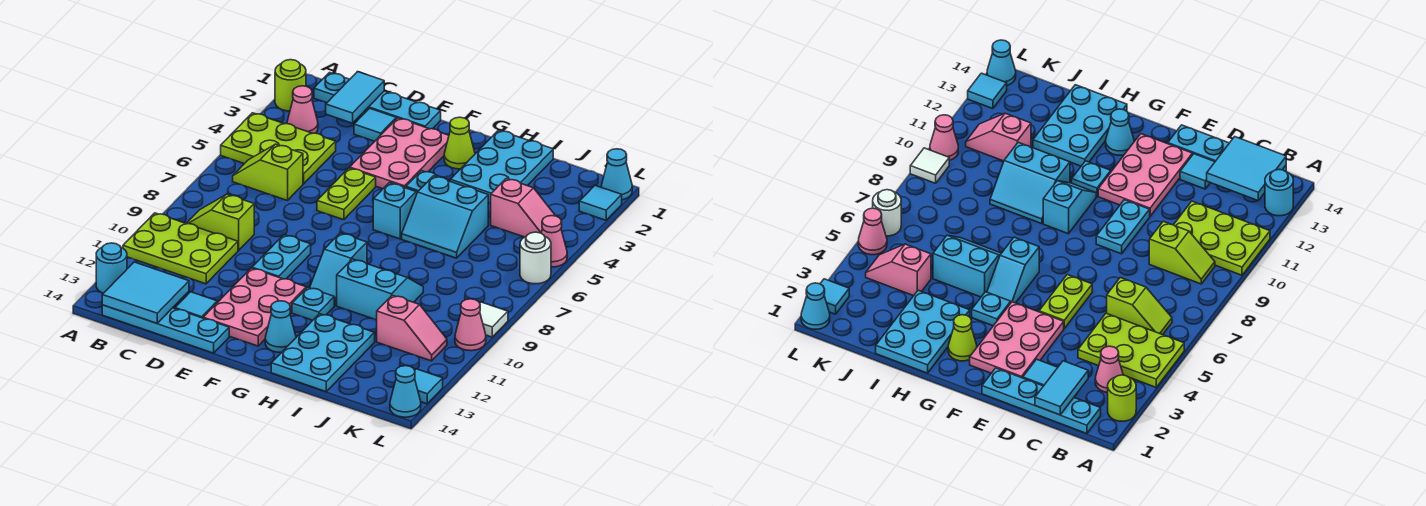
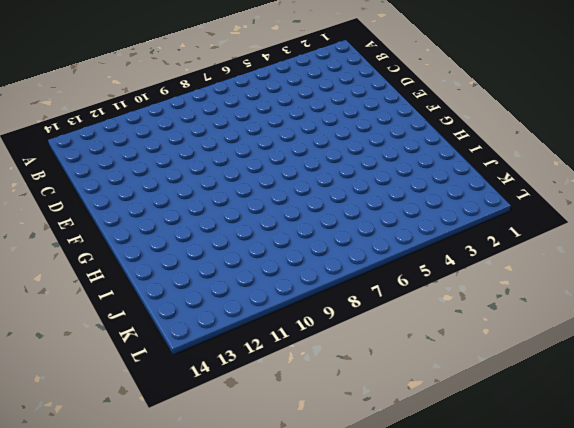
none -> lime round brick A2 level 1
none -> lime plate A4:C5 level 1
none -> lime plate A10:C11 level 1
none -> cyan round brick A13 level 1

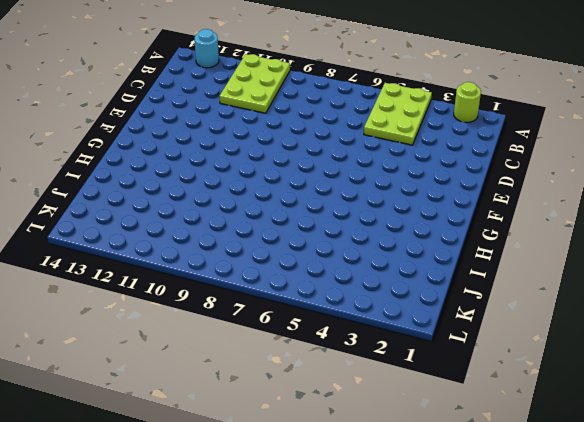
none -> cyan plate B1:E1 level 1
none -> pink cone B3 level 1
none -> lime slope B6:C6 level 1 top C
none -> lime slope B9:C9 level 1 top C

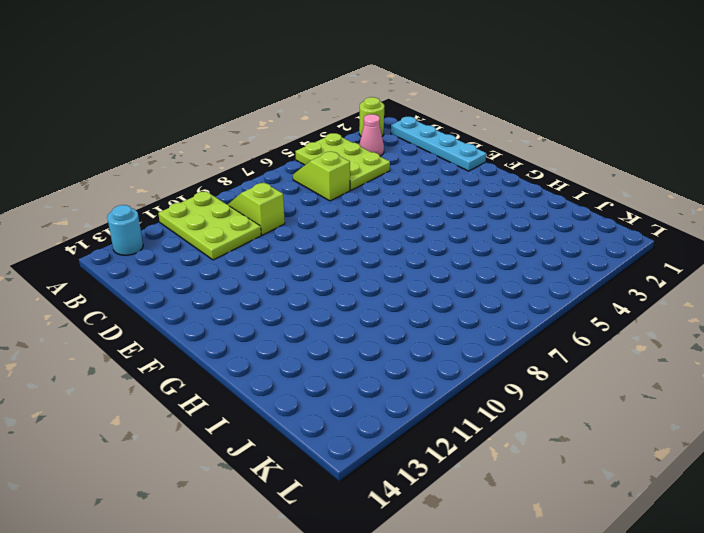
none -> cyan plate B14:E14 level 1
none -> cyan tile D2 level 1
none -> cyan tile D13 level 1
none -> pink plate E2:F4 level 1

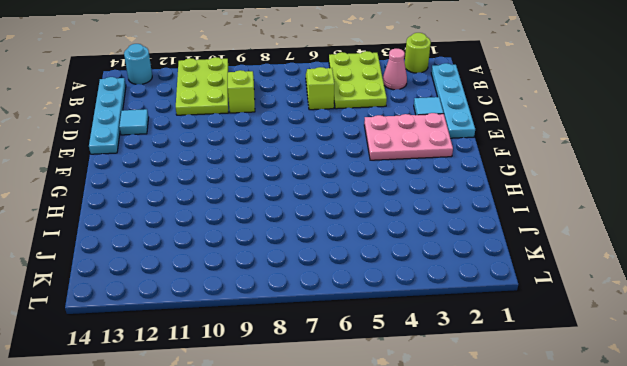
none -> lime plate E5:E6 level 1
none -> cyan plate E9:E10 level 1
none -> pink plate E11:F13 level 1
none -> lime cone G2 level 1

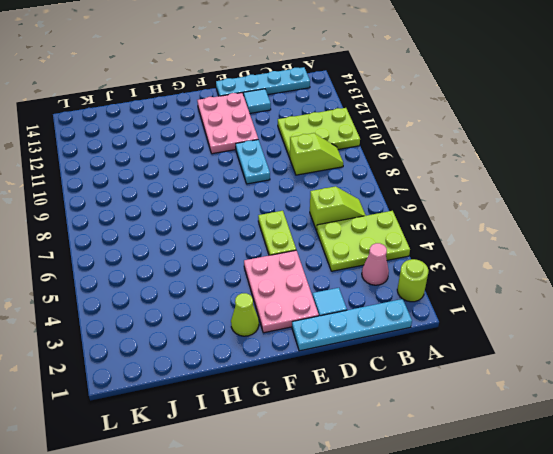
none -> cyan round brick A13 level 1
none -> cyan plate G4 level 1
none -> cyan slope G5:G6 level 1 top 6
none -> cyan slope G9:G10 level 1 top 9

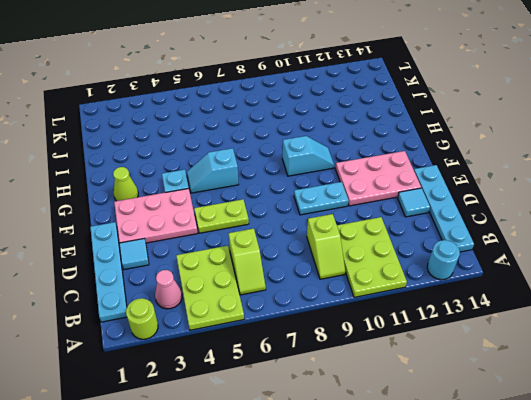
none -> cyan plate G11 level 1
none -> cyan cone G13 level 1
none -> cyan plate H1:I3 level 1
none -> cyan slope H5:I6 level 1 top 5

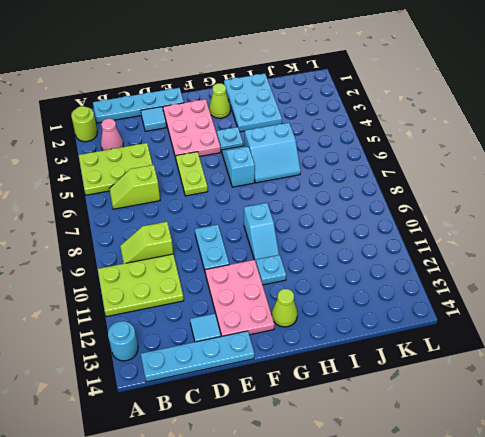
lime cone G13 level 1 -> cyan cone G13 level 1
none -> cyan slope H9:I10 level 1 top 10
none -> cyan plate H12:I14 level 1
none -> pink slope J4:K4 level 1 top J
none -> pink slope J11:K11 level 1 top J

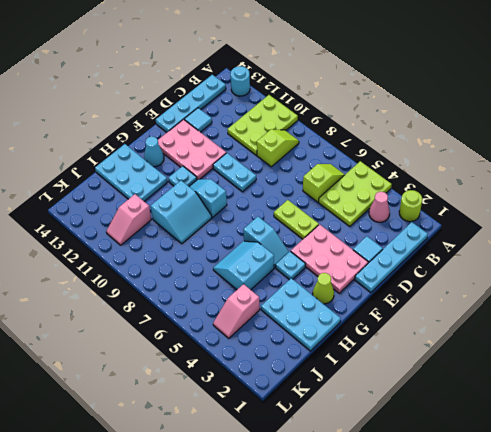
none -> cyan cone L1 level 1
none -> cyan tile L2 level 1
none -> pink cone L5 level 1
none -> white round brick L6 level 1

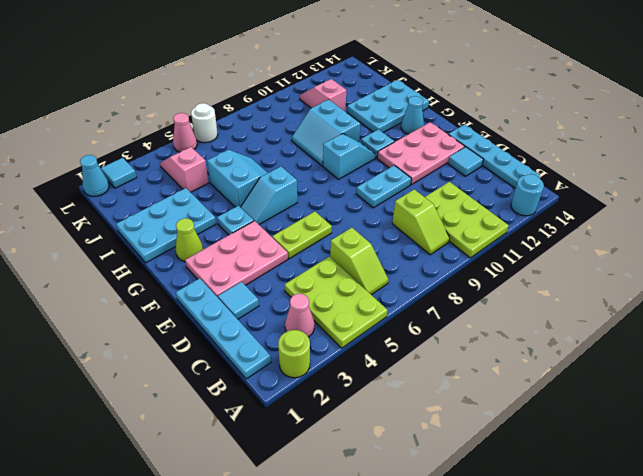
none -> white tile L9 level 1
none -> pink cone L10 level 1
none -> cyan tile L13 level 1
none -> cyan cone L14 level 1

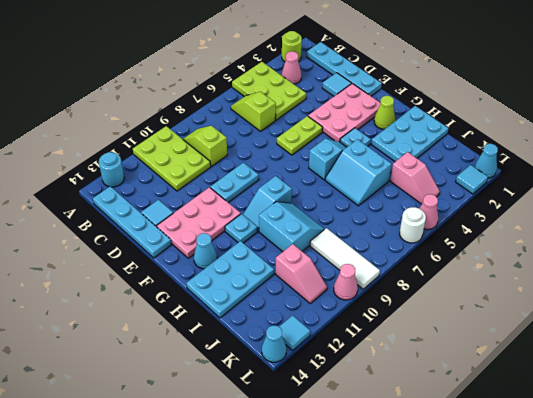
white tile J9:L9 level 1 -> white tile L9 level 1
none -> cyan tile B13:C14 level 2
none -> cyan tile C1:C2 level 2

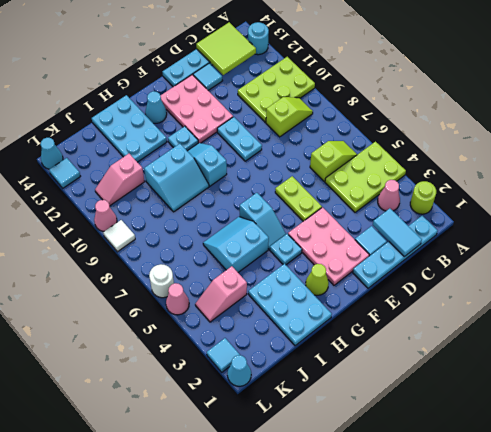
lime tile B13:C14 level 2 -> cyan tile B13:C14 level 2

